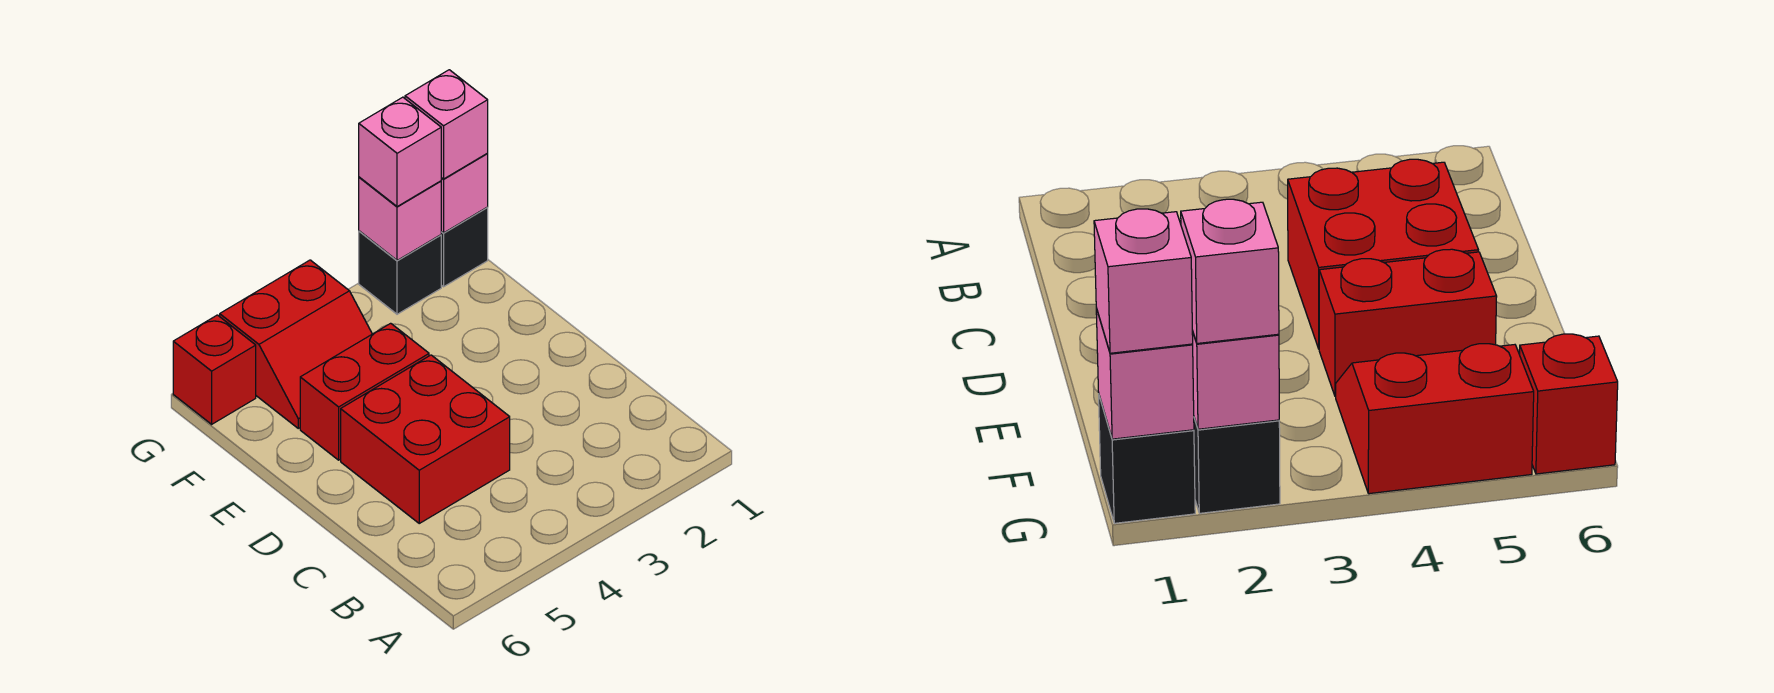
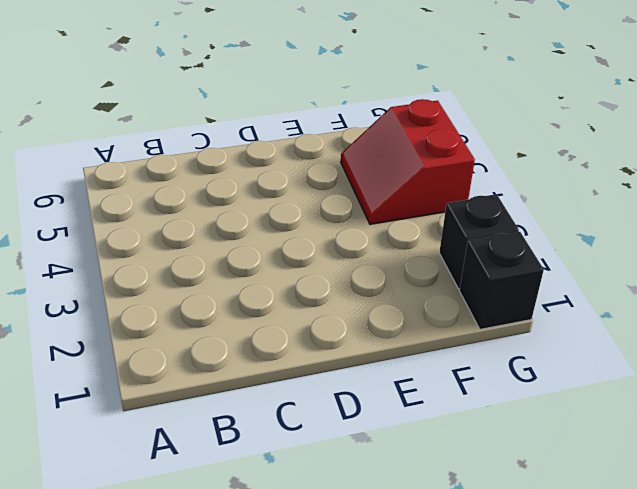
none -> red brick C4:D5 level 1
none -> red brick E4:E5 level 1

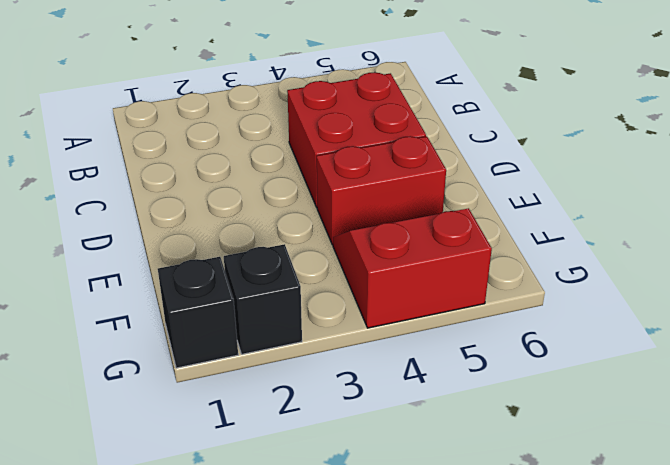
none -> red brick G6 level 1
none -> pink brick G1 level 2

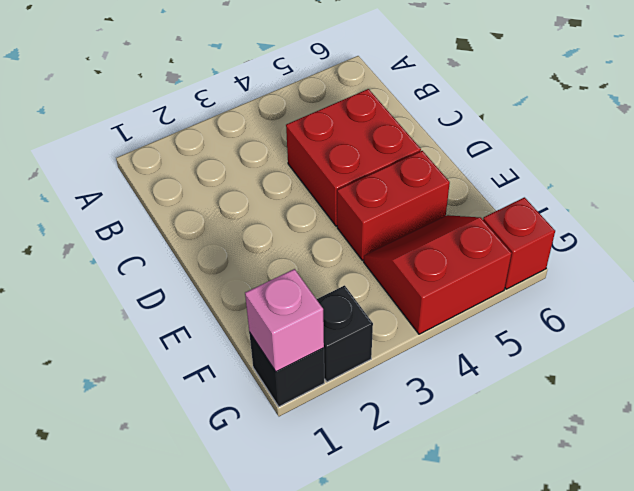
none -> pink brick G2 level 2
none -> pink brick G1 level 3

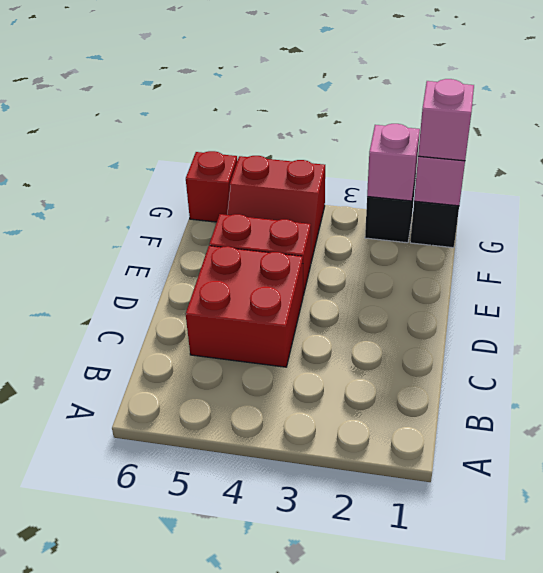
none -> pink brick G2 level 3

